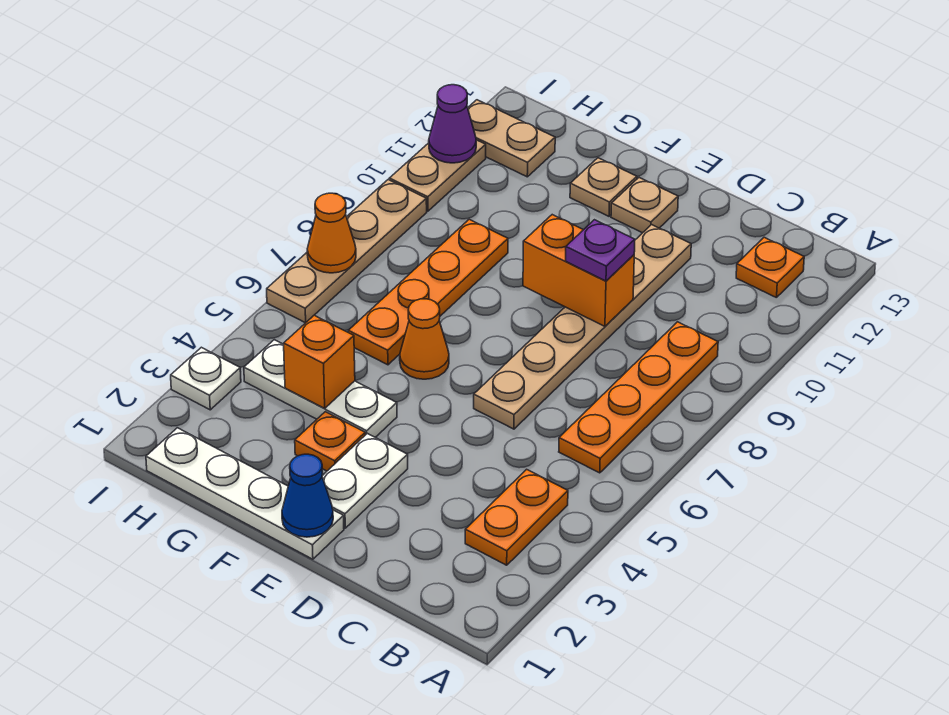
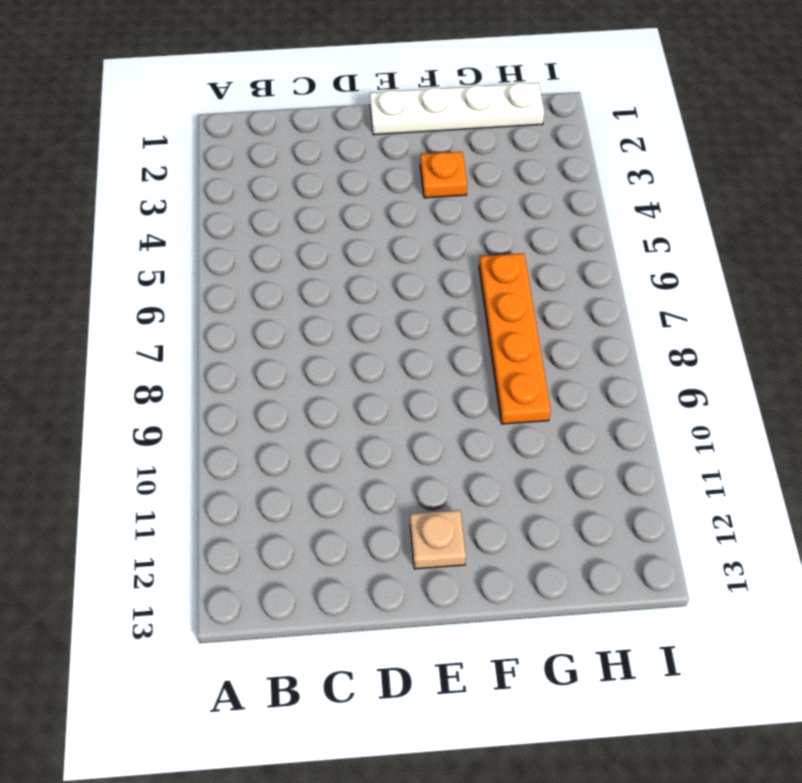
none -> orange plate B3:B4 level 1
none -> orange plate B6:B9 level 1
none -> orange plate B12 level 1

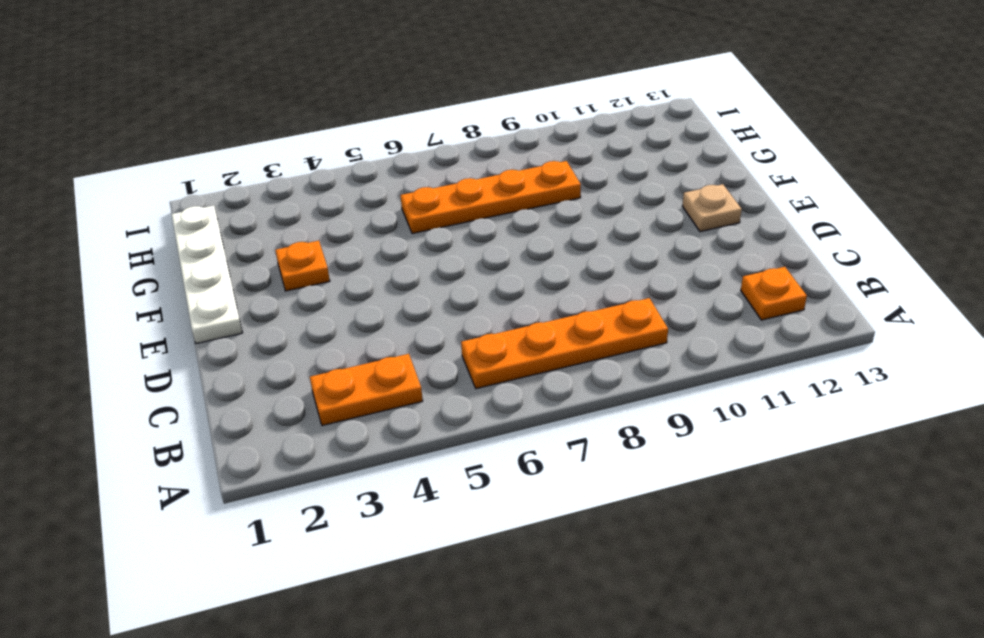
none -> tan plate D6:D11 level 1
none -> white plate E2:E3 level 1
none -> white plate F4:H4 level 1

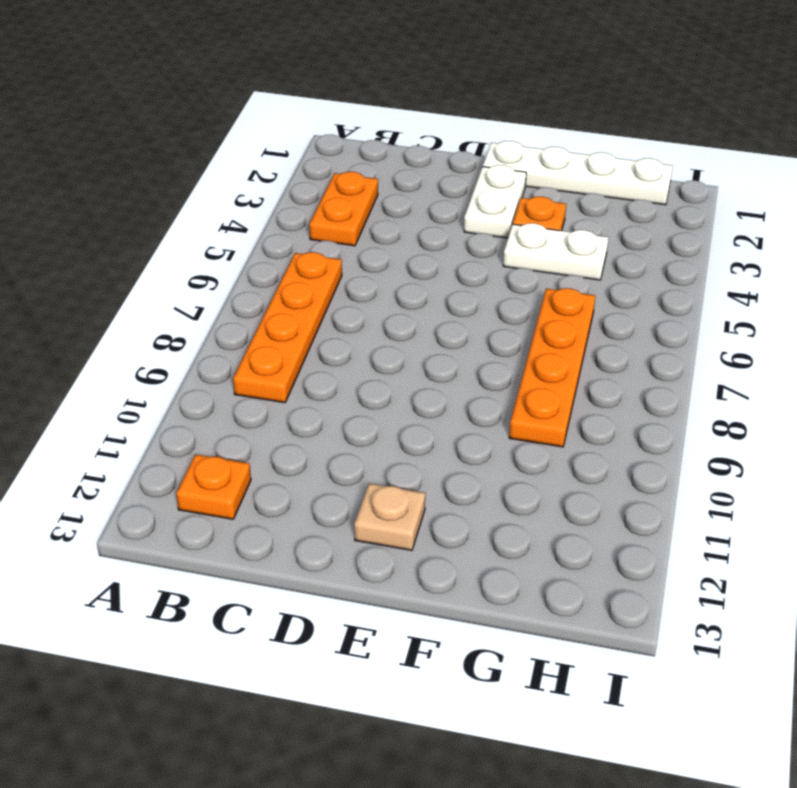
white plate F4:G4 level 1 -> white plate F4:H4 level 1
none -> tan plate D6:D11 level 1
none -> orange cone F6 level 1
none -> tan plate F12 level 1

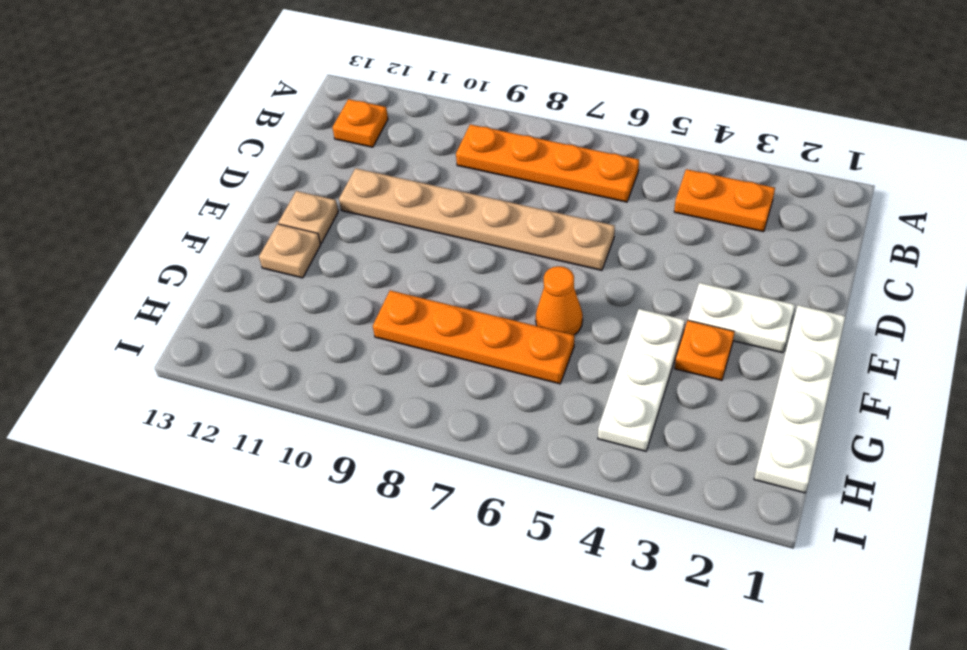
none -> tan plate H12:I12 level 1
none -> white plate I3 level 1
none -> tan plate I6:I9 level 1

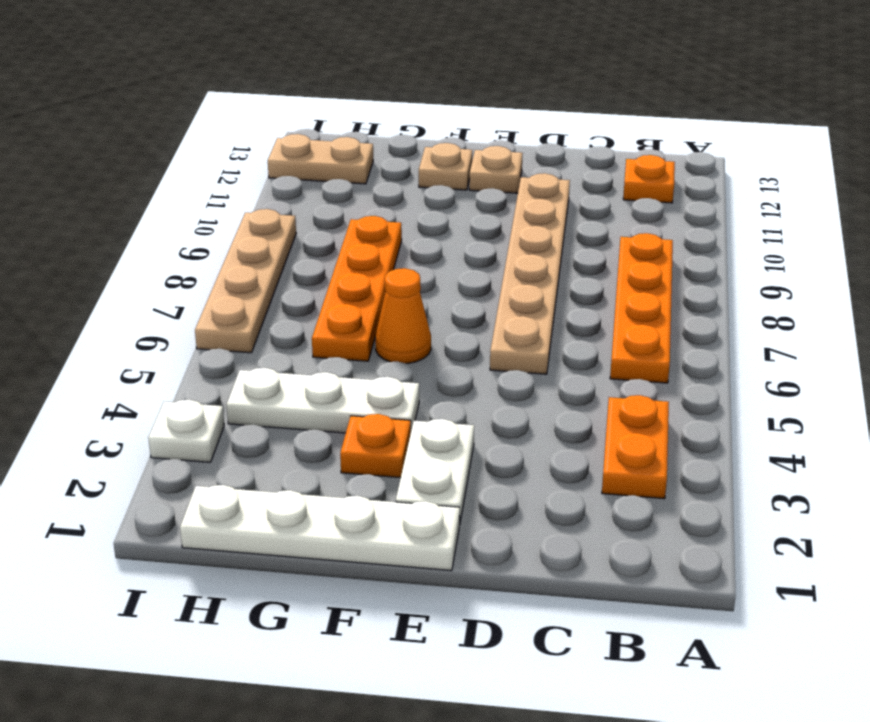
none -> tan plate I10:I11 level 1
none -> orange brick D9:E9 level 2
none -> blue cone E1 level 2

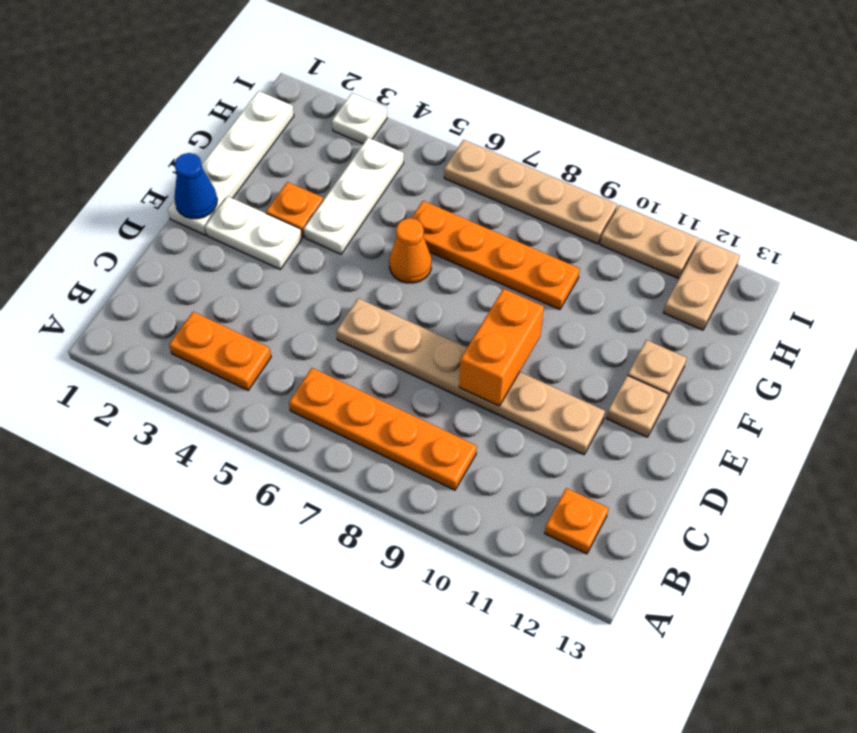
none -> orange brick G4 level 2
none -> orange cone I7 level 2
none -> purple cone I11 level 2

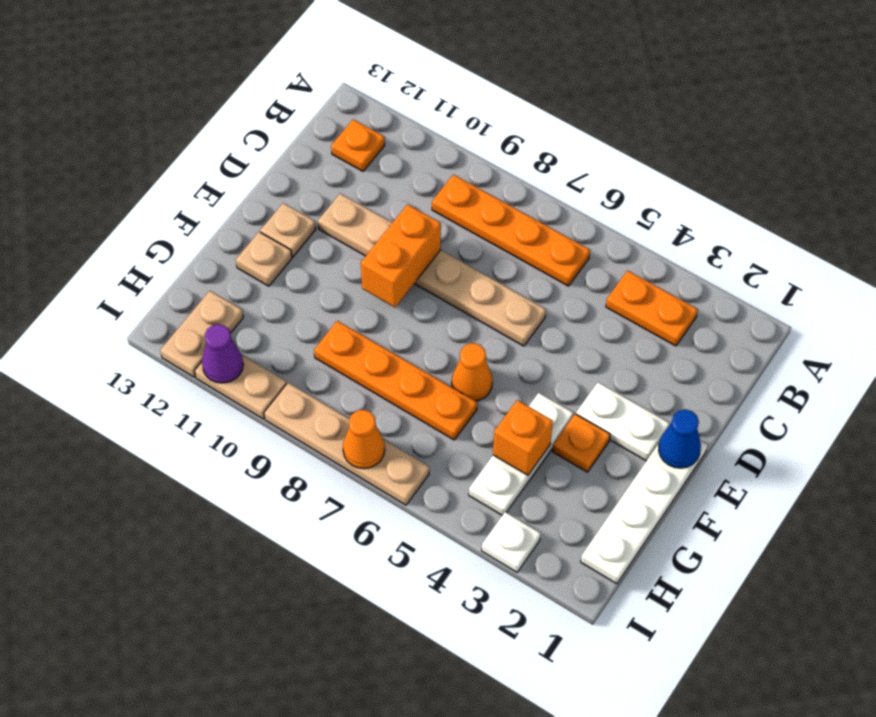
none -> purple plate D9 level 3

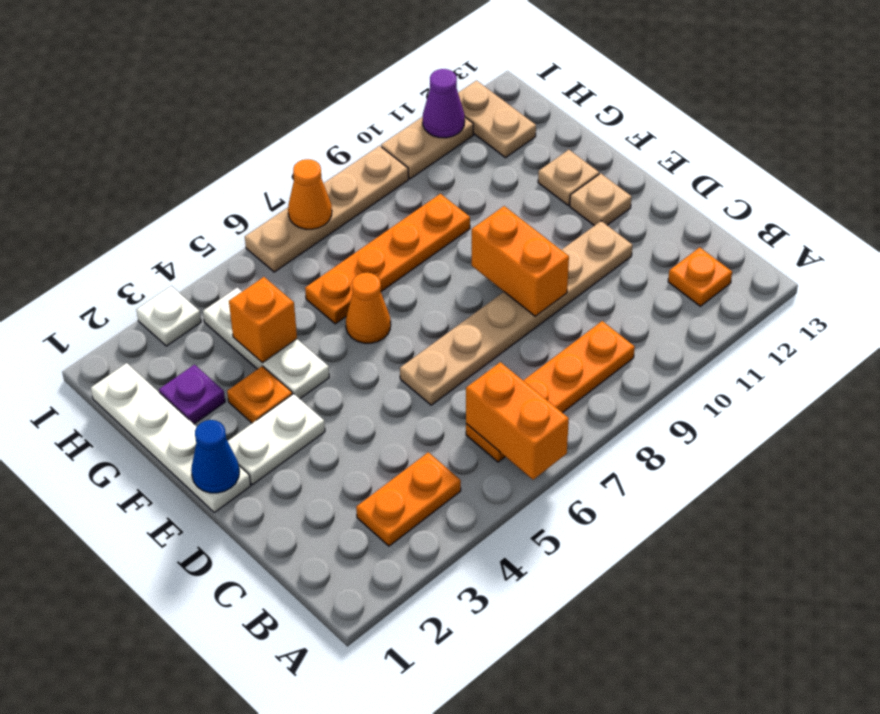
orange brick A6:B6 level 2 -> none
purple plate G2 level 1 -> purple plate D9 level 3

